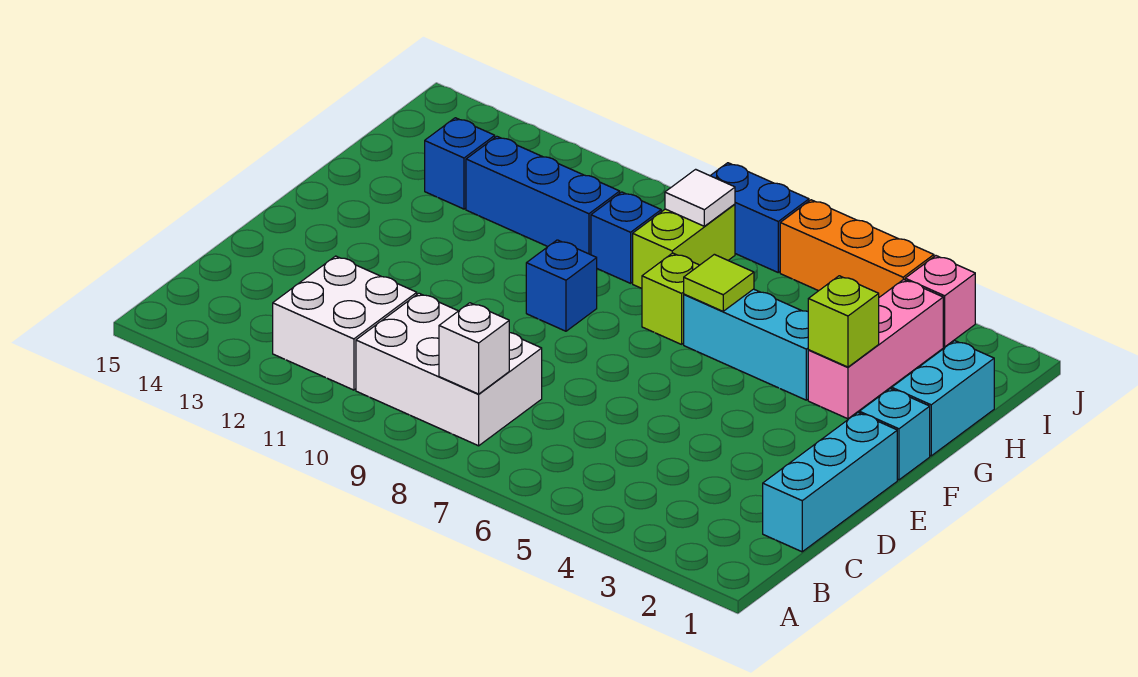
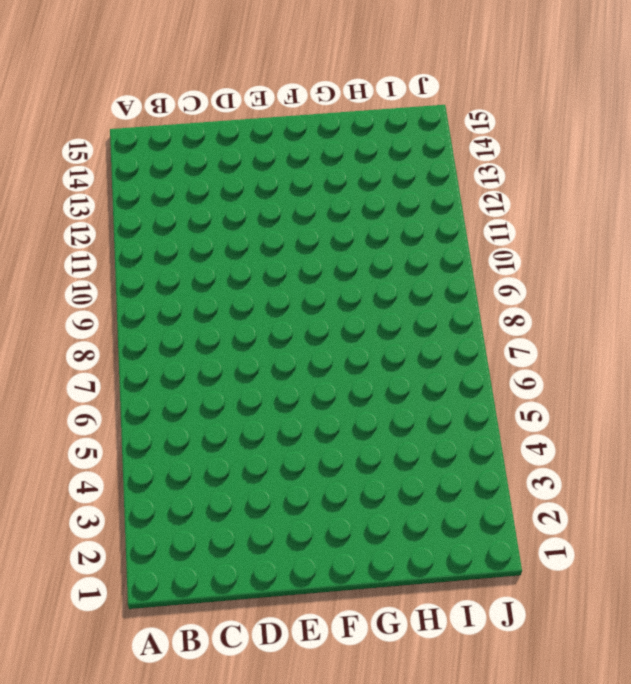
none -> white brick B8:C10 level 1
none -> white brick B11:C12 level 1
none -> cyan brick C1:E1 level 1

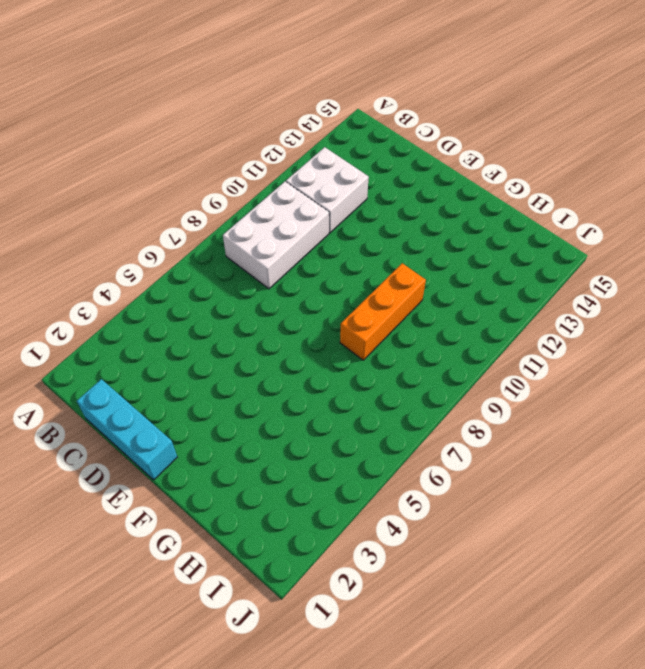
orange brick G8:G10 level 1 -> orange brick J4:J6 level 1
none -> cyan brick F1 level 1
none -> blue brick F9 level 1
none -> cyan brick G1:H1 level 1

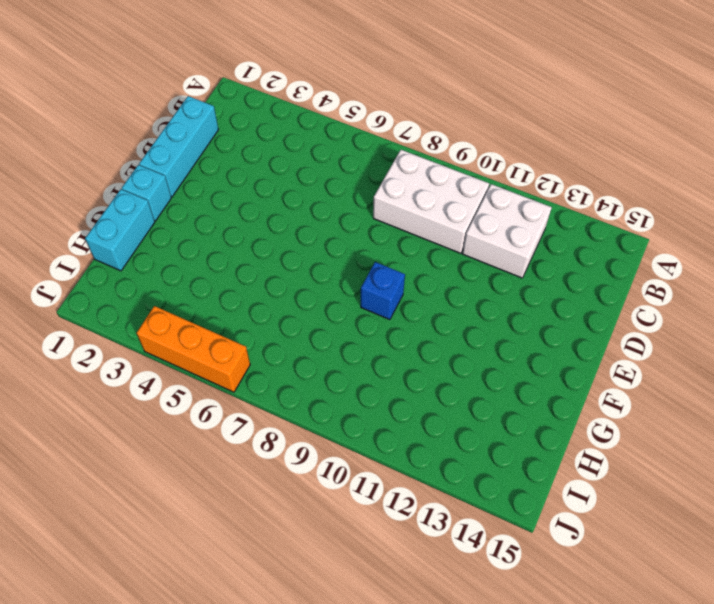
none -> pink brick G3:I3 level 1
none -> cyan brick G4:G6 level 1
none -> lime brick G7 level 1

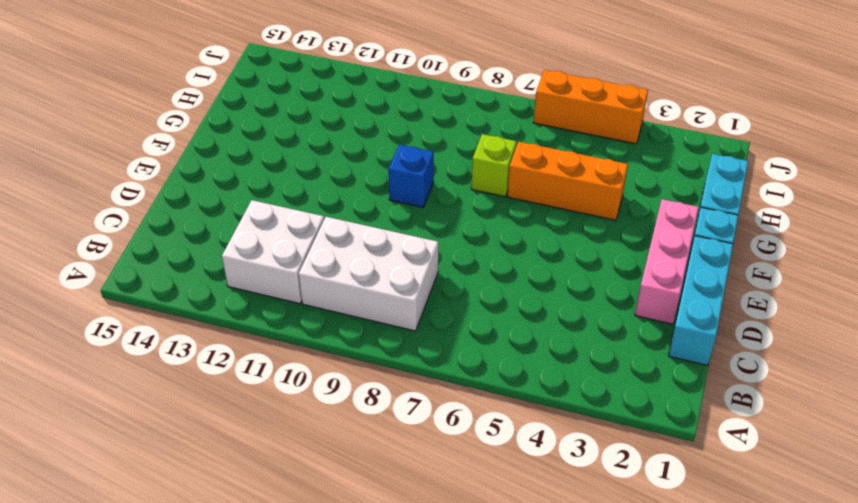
pink brick D2:F2 level 1 -> pink brick G3:I3 level 1
orange brick G4:G6 level 1 -> cyan brick G4:G6 level 1
none -> lime brick H8:I8 level 1
none -> blue brick H9 level 1
none -> blue brick H10:H12 level 1

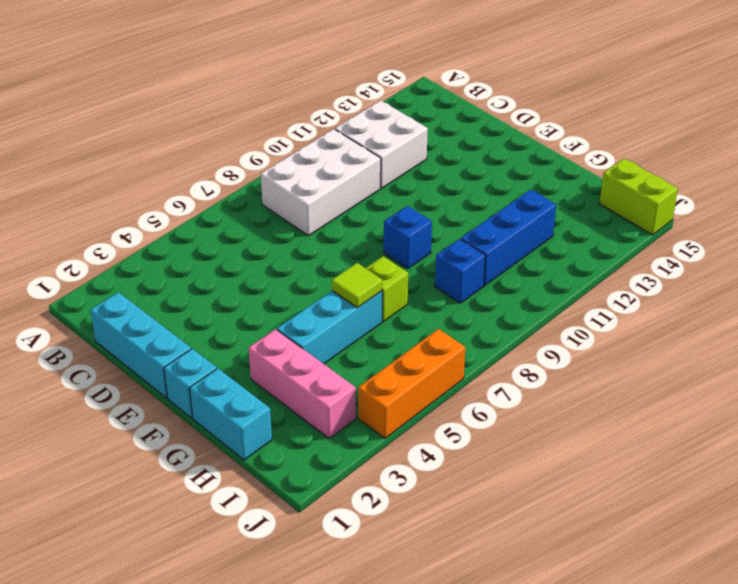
lime brick I15:J15 level 1 -> lime brick H8:I8 level 1
none -> blue brick H13 level 1
none -> pink brick J3 level 1
none -> blue brick J7:J8 level 1

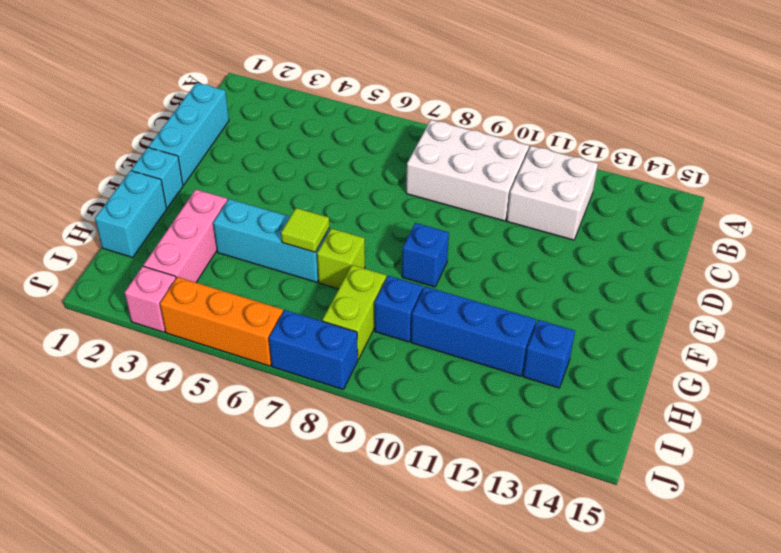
none -> white brick B8 level 2
none -> lime brick G3 level 2
none -> white tile I8 level 2

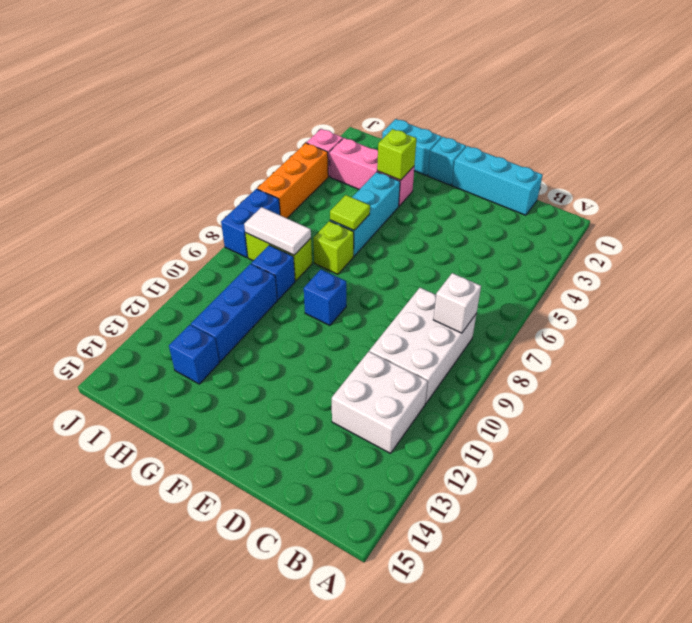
white tile H8:I8 level 2 -> white tile I8 level 2

